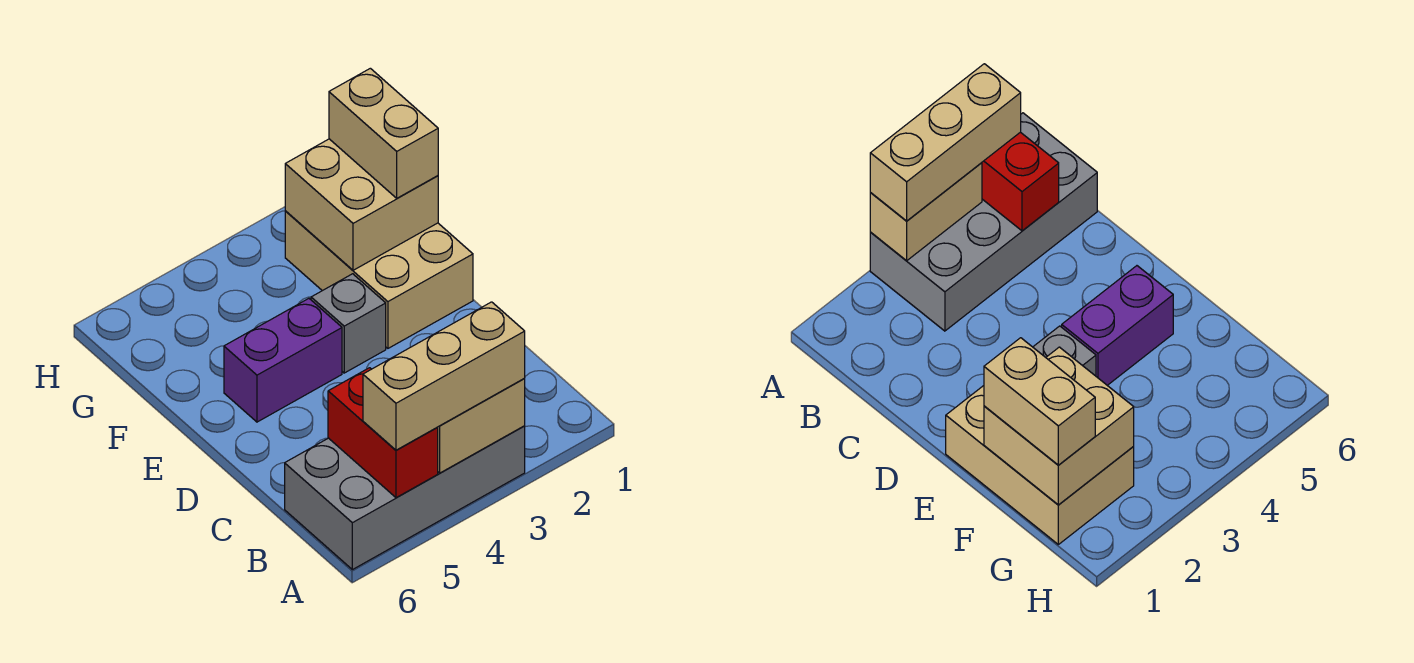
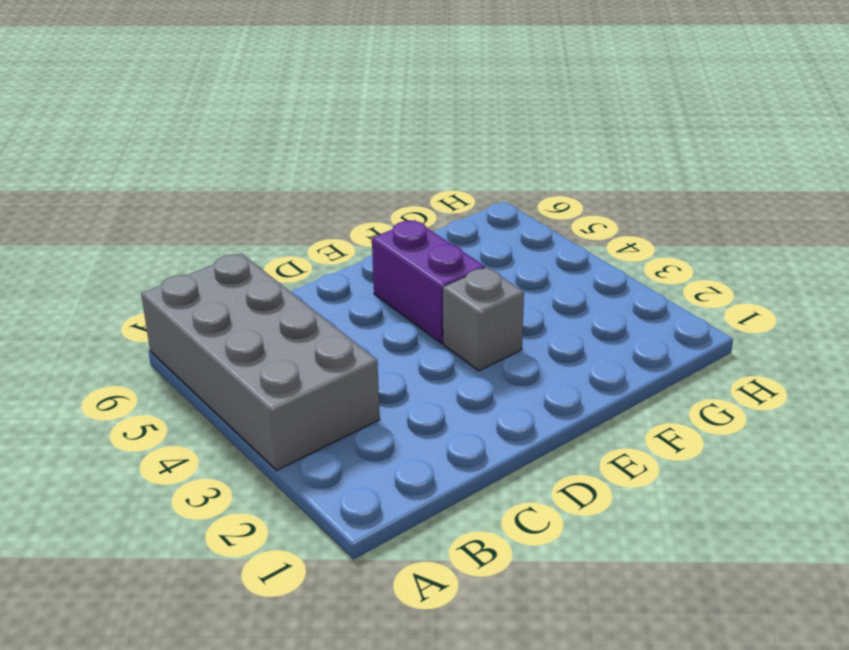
none -> tan brick E1:G2 level 1
none -> tan brick A3:A4 level 2

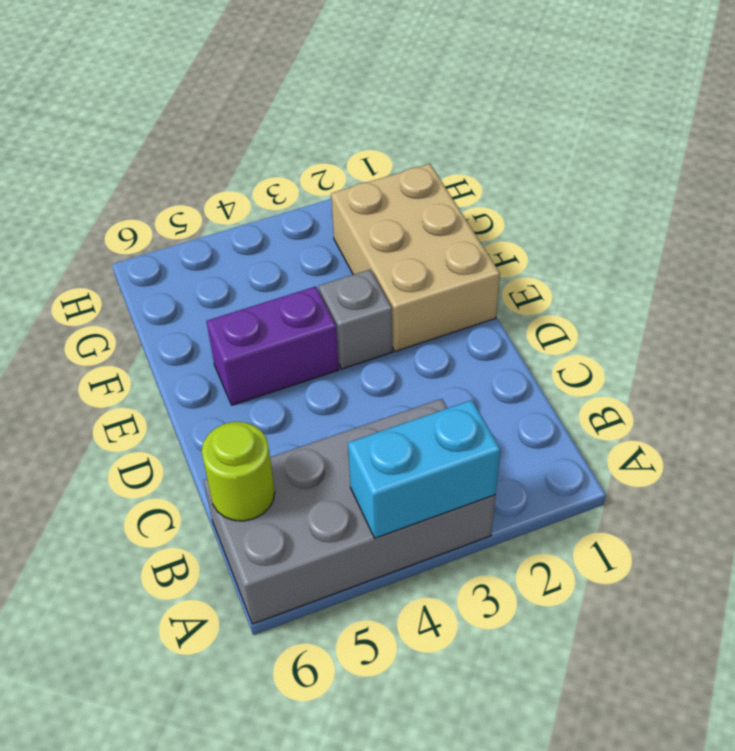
cyan brick A3:A4 level 2 -> tan brick A3:A4 level 2
lime round brick B6 level 2 -> none
none -> red brick A5:B5 level 2
none -> tan brick F1:G2 level 2

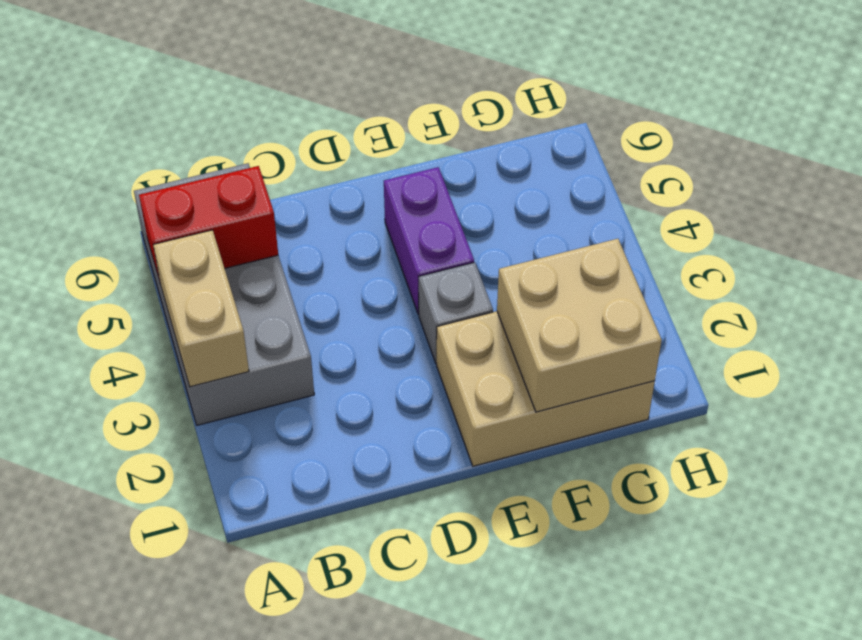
none -> tan brick A3:A5 level 3
none -> tan brick F1:G1 level 3

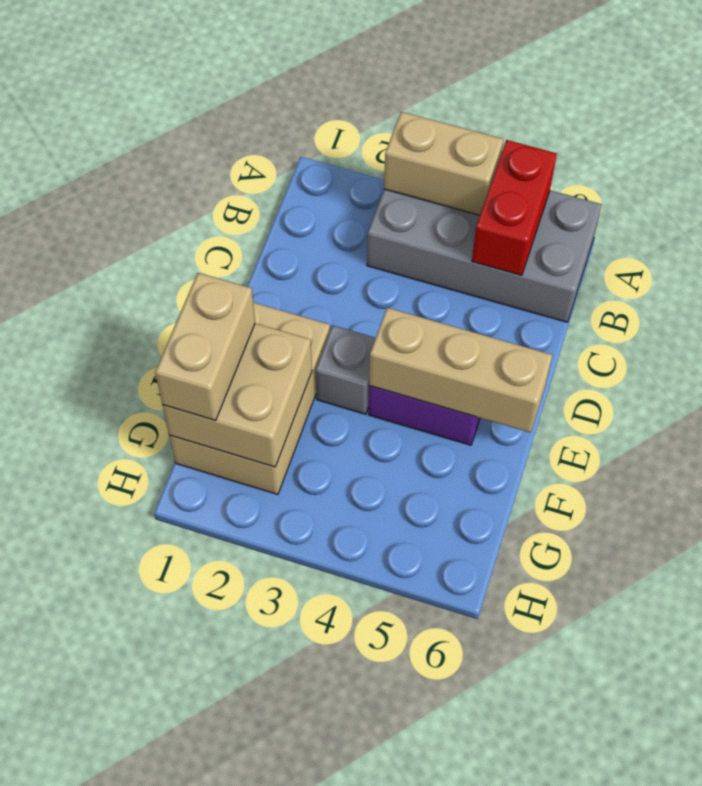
tan brick E4:E6 level 2 -> tan brick A3:A5 level 3

